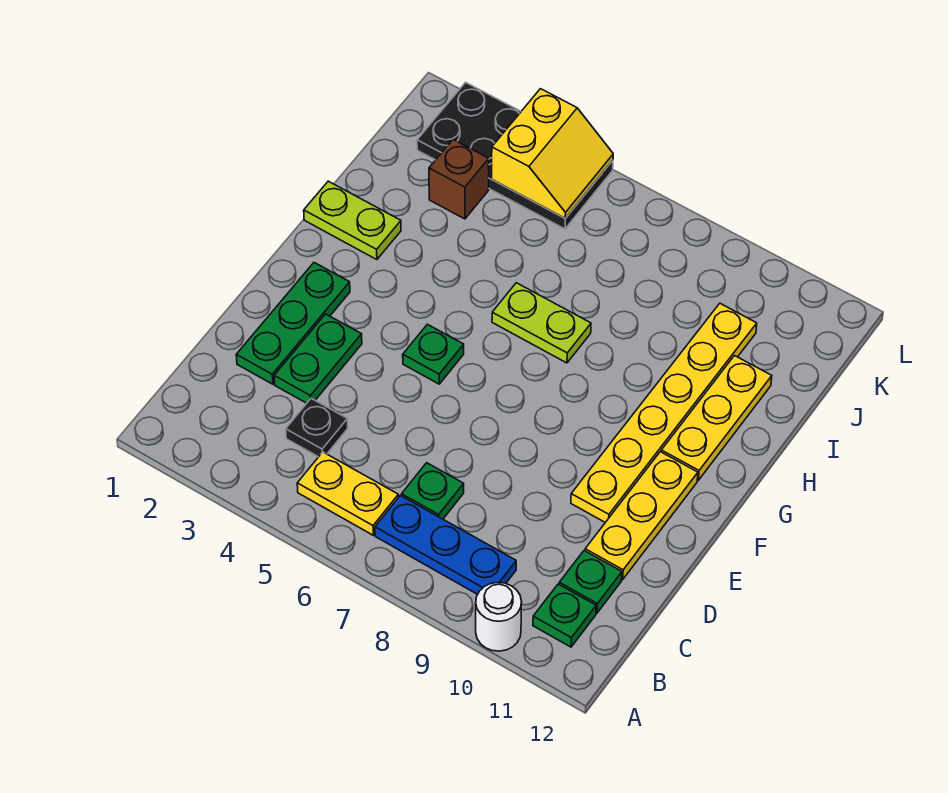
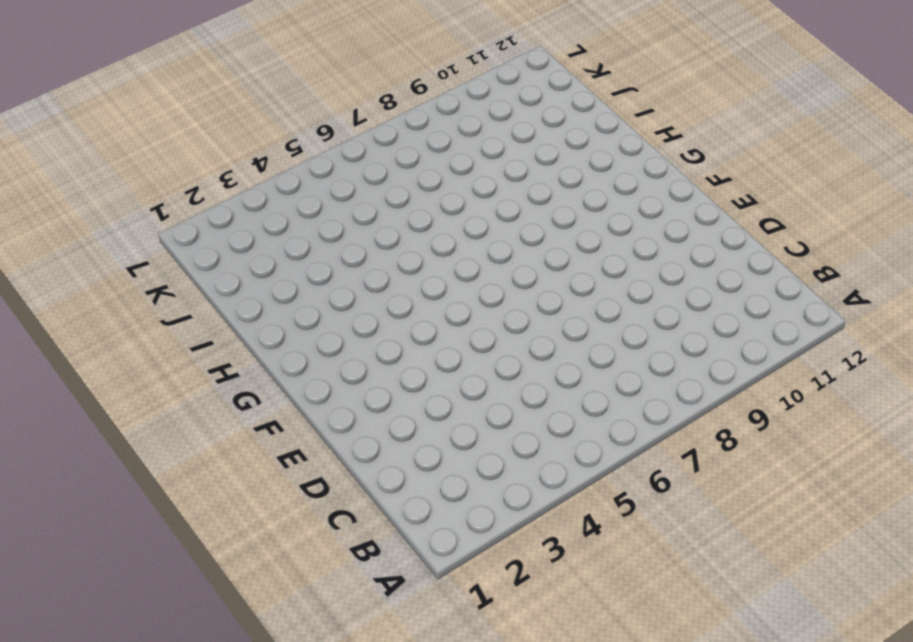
none -> white round brick A10 level 1
none -> yellow plate B5:B6 level 1
none -> blue plate B7:B9 level 1

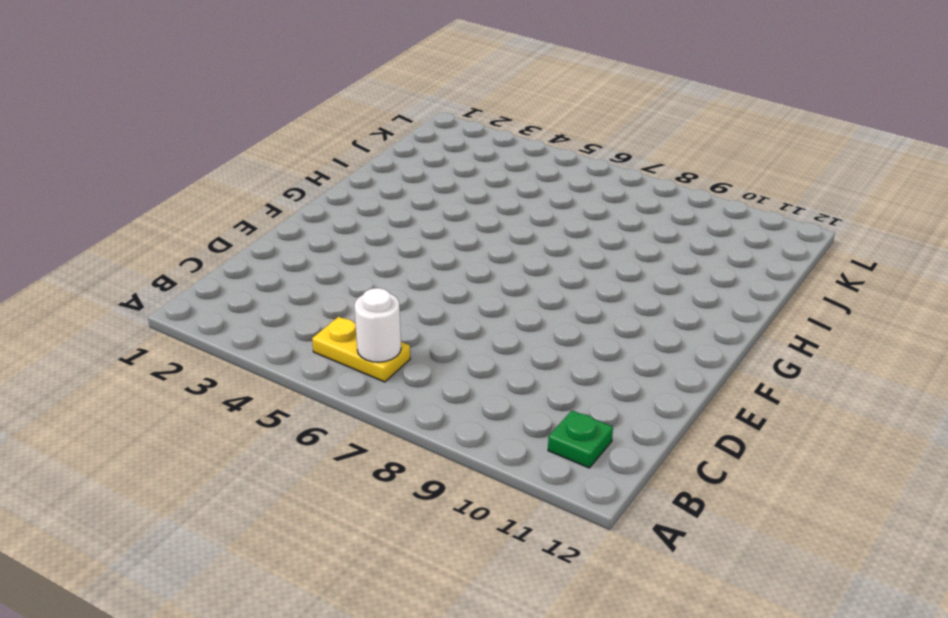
white round brick B6 level 2 -> white round brick A10 level 1
none -> blue plate B7:B9 level 1
none -> black plate C4 level 1
none -> green plate C7 level 1

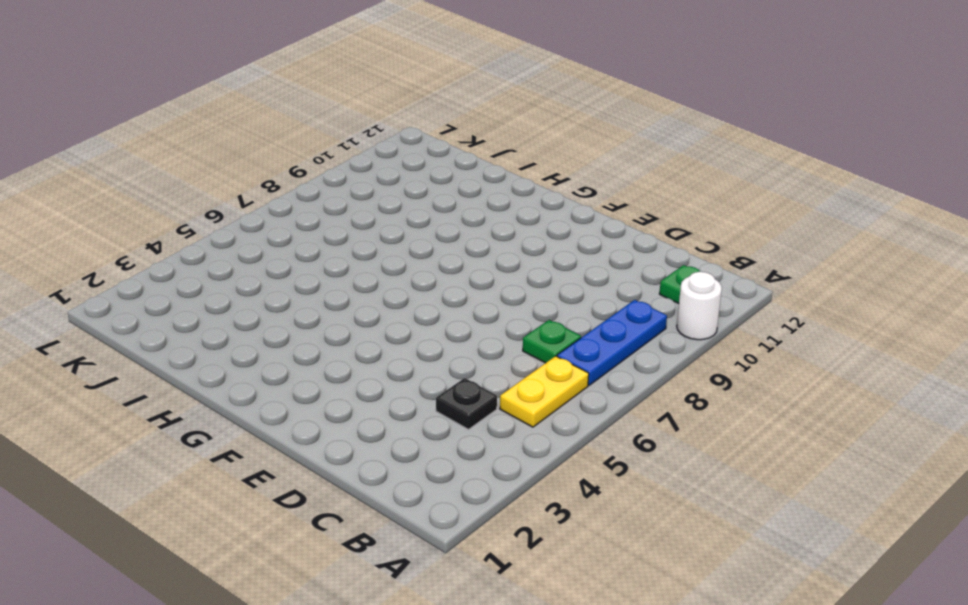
none -> green plate C11 level 1
none -> green plate D2:F2 level 1
none -> green plate D3:E3 level 1

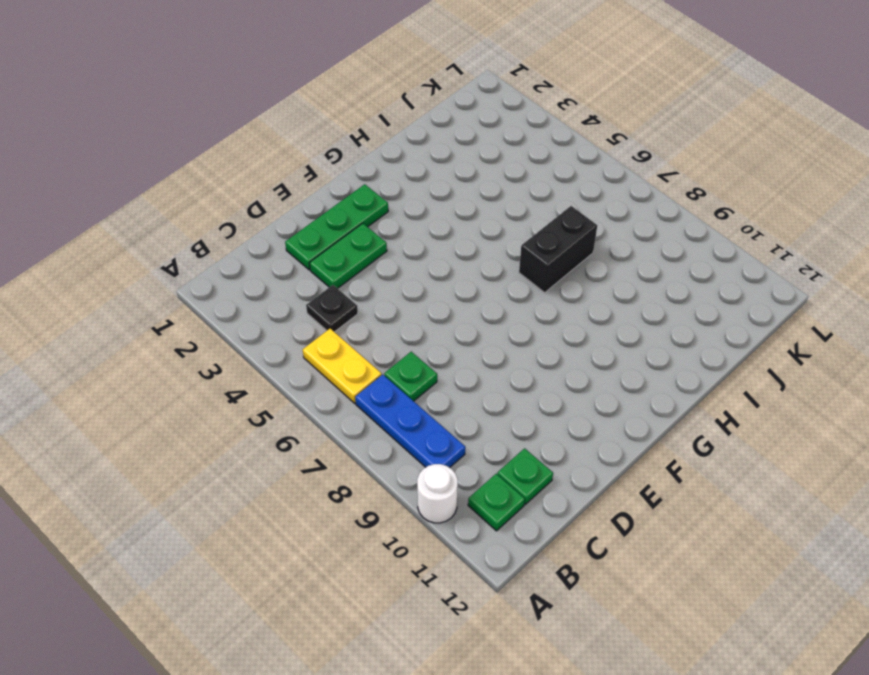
black brick H7:I7 level 1 -> lime plate H6:H7 level 1
none -> yellow plate D11:F11 level 1
none -> yellow plate E10:J10 level 1
none -> green plate F5 level 1

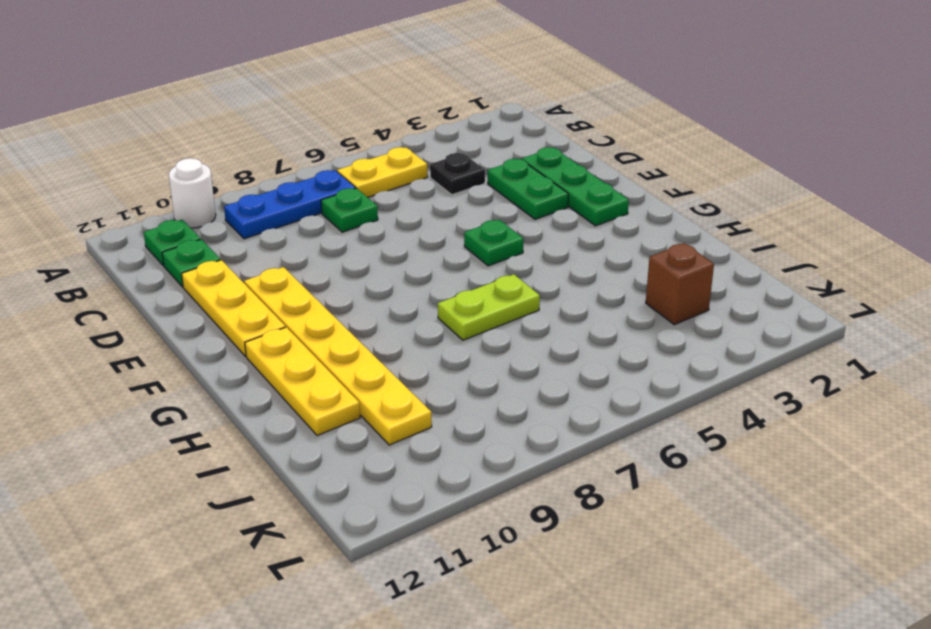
none -> lime plate H1:H2 level 1
none -> black plate K2:L5 level 1
none -> yellow slope K4:L5 level 2 top 4

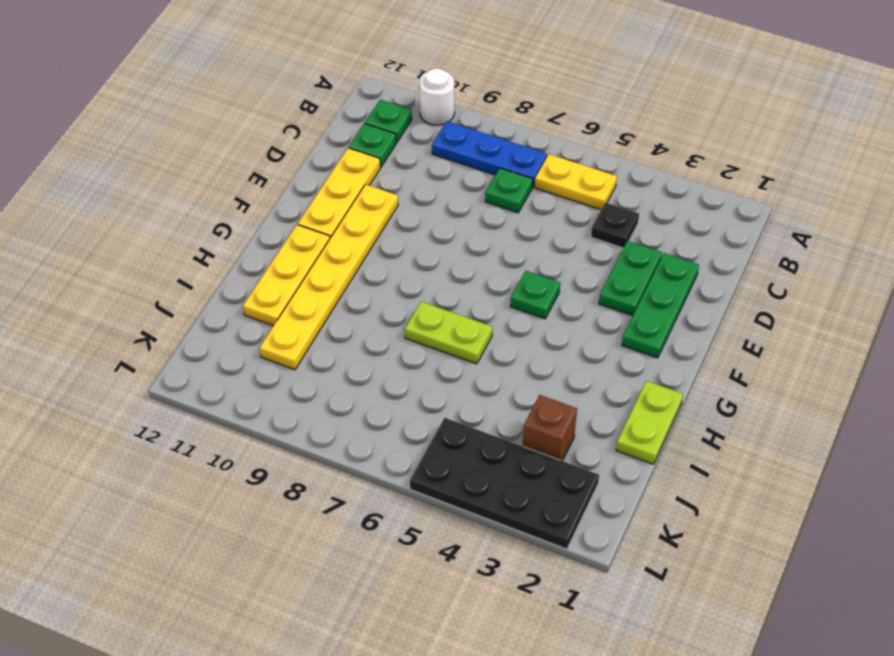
lime plate H1:I1 level 1 -> lime plate H1:H2 level 1
none -> yellow slope K4:L5 level 2 top 4

